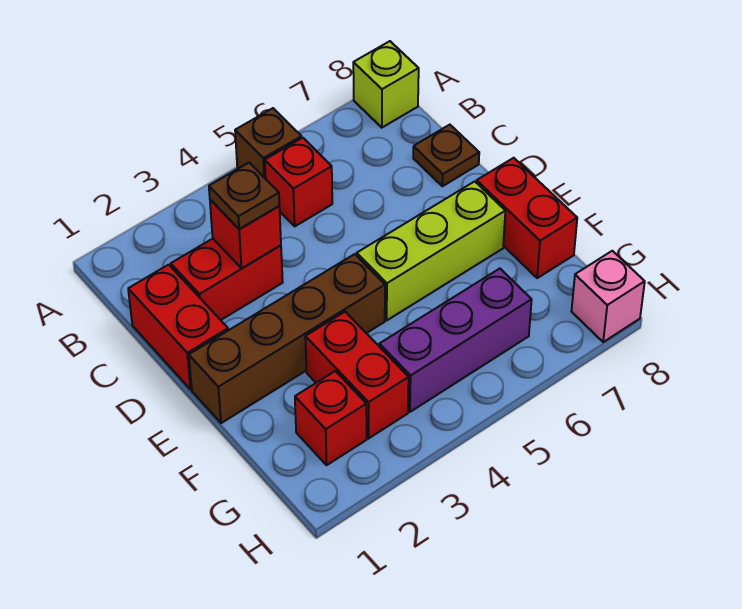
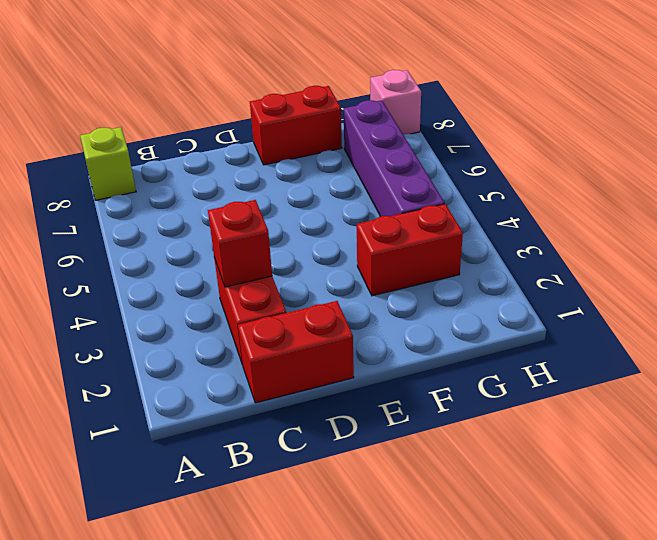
purple brick G4:G7 level 1 -> purple brick G4:G6 level 1
none -> brown brick A5 level 1
none -> red brick B5 level 1
none -> brown plate C8 level 1

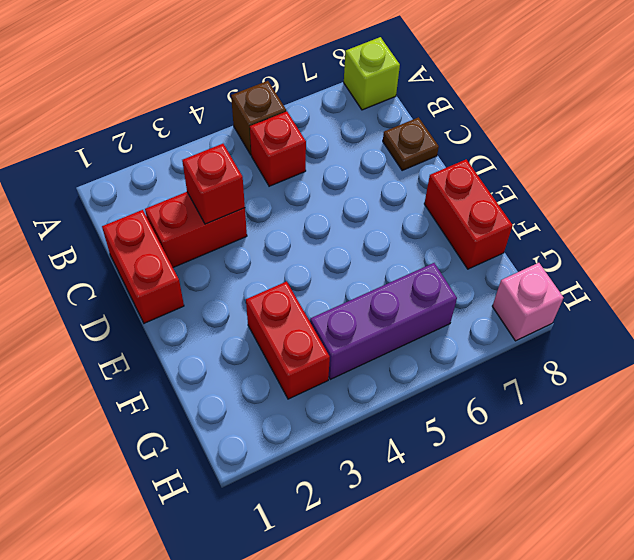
none -> brown brick E1:E4 level 1
none -> lime brick E5:E7 level 1
none -> red brick G2 level 1

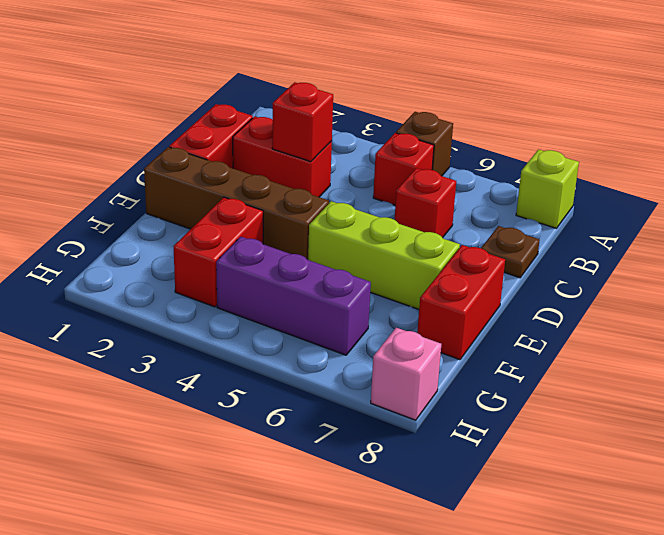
red brick C6 level 1 -> red brick G2 level 1
none -> brown plate C3 level 3

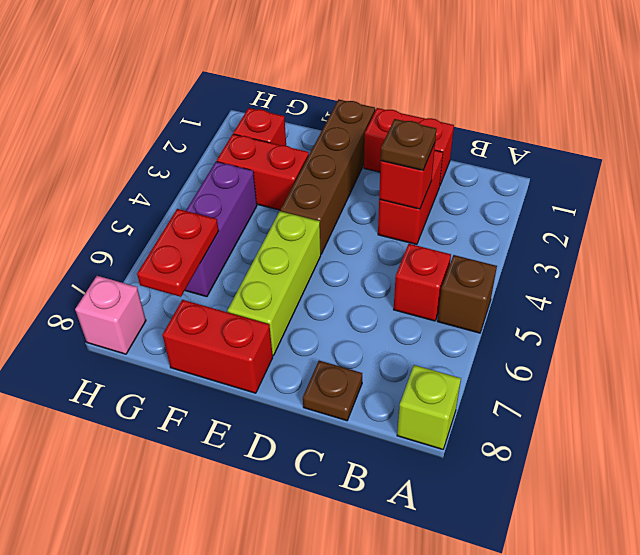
red plate G6:G7 level 2 -> none

